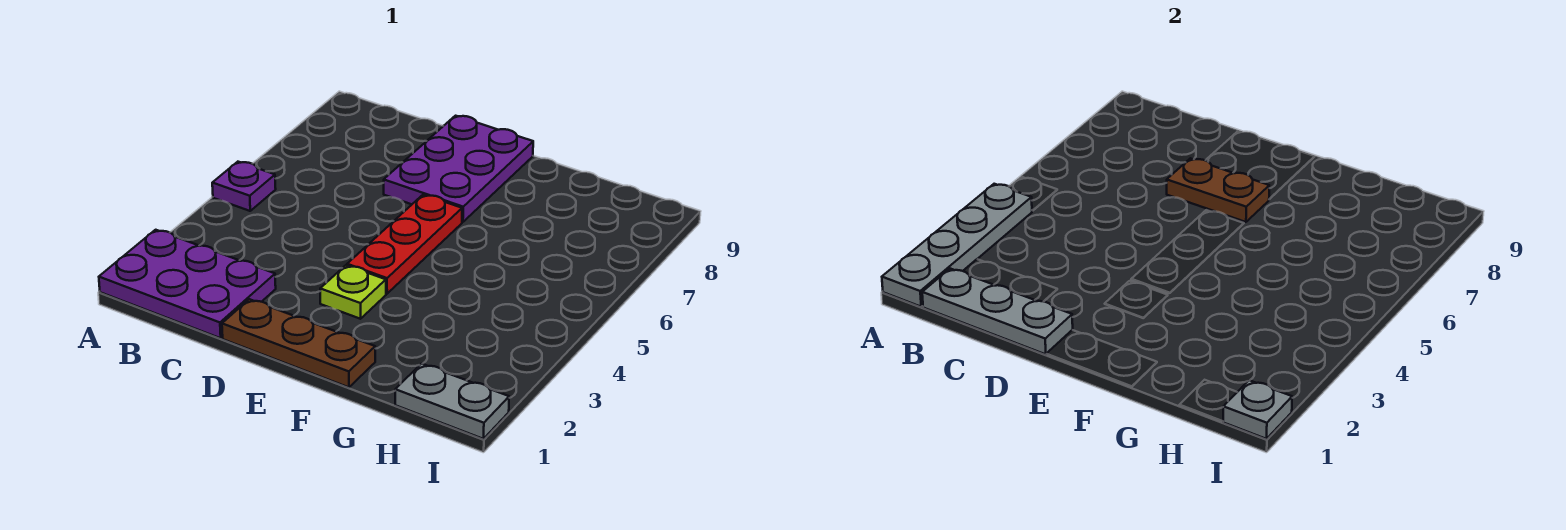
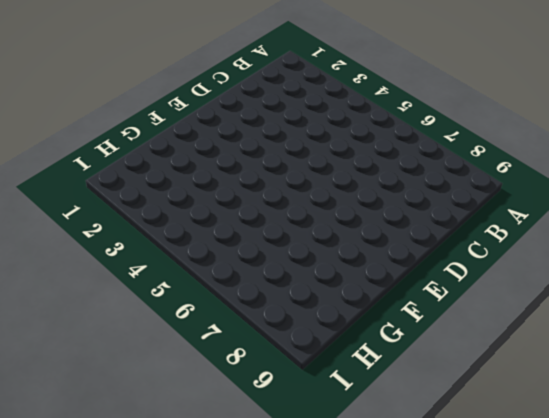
none -> purple plate A1:C2 level 1
none -> purple plate A5 level 1

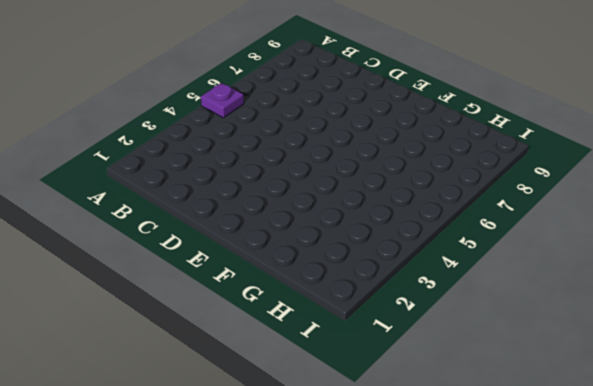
none -> purple plate A1:C2 level 1
none -> brown plate D1:F1 level 1

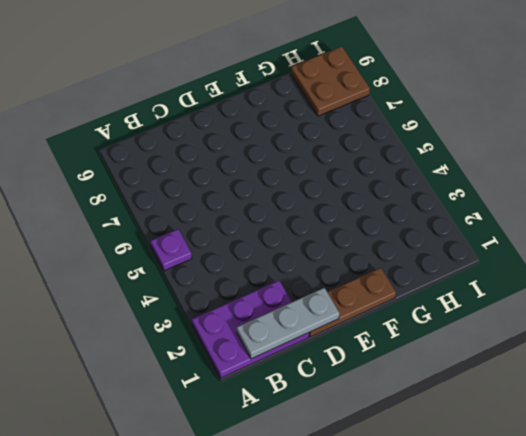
brown plate H8:I9 level 1 -> none
none -> purple plate D7:E9 level 1
none -> lime plate E3 level 1

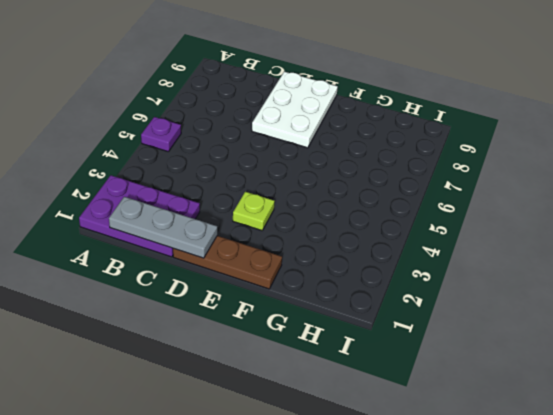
white plate D7:E9 level 1 -> purple plate D7:E9 level 1
none -> red plate E4:E6 level 1
none -> grey plate H1:I1 level 1

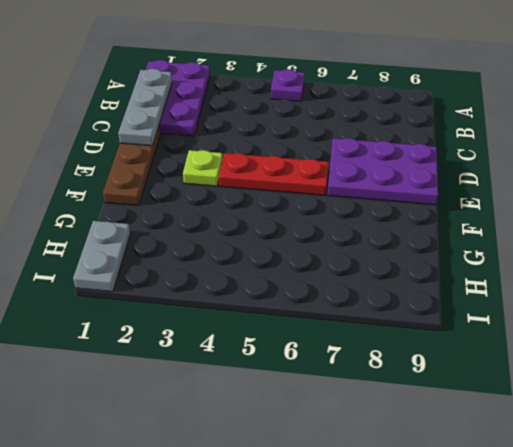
none -> grey plate A1:A4 level 2
none -> brown plate D7:E7 level 2

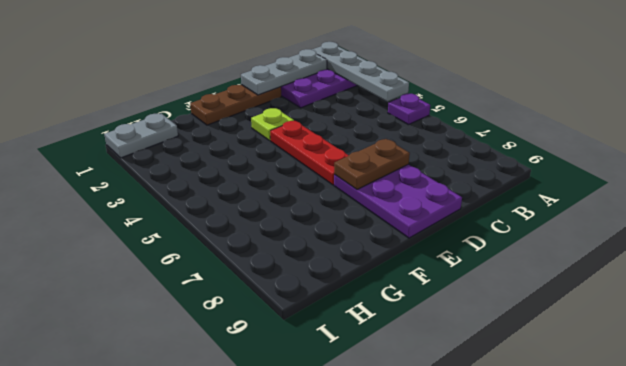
none -> grey plate I1 level 2

